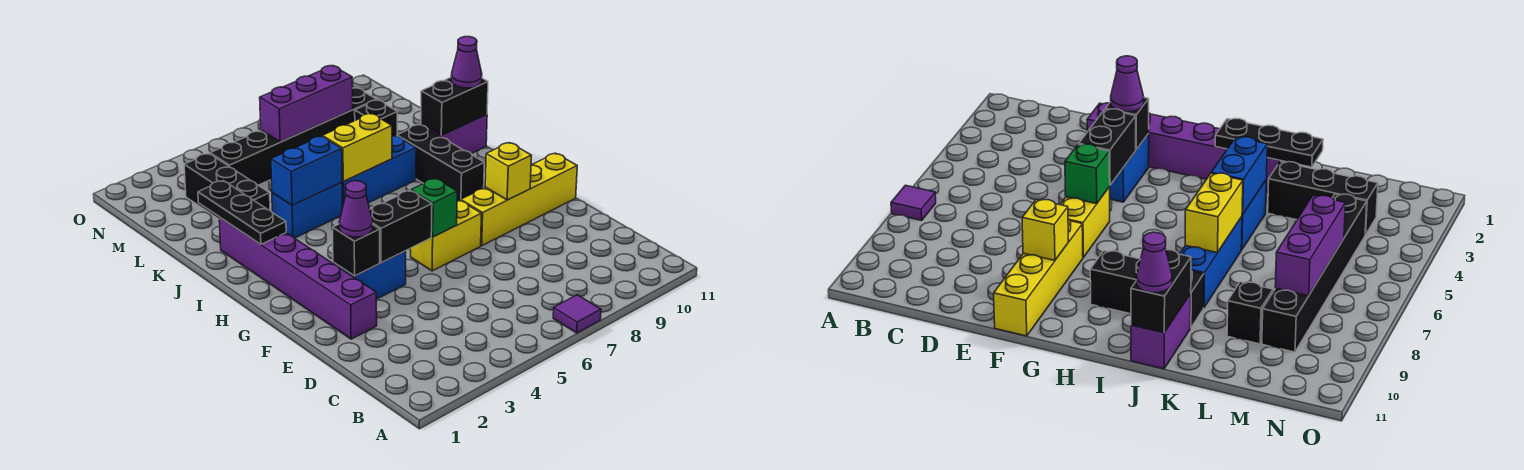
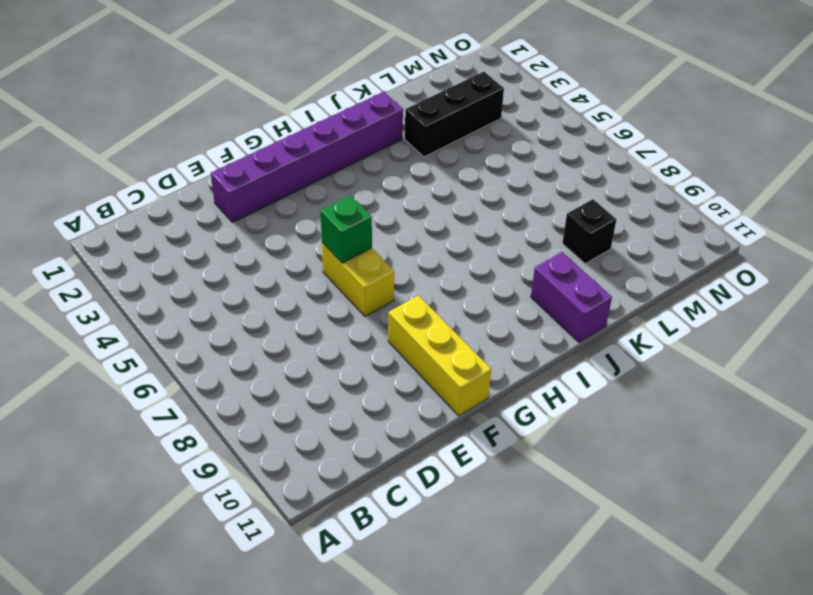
yellow brick F9:F11 level 1 -> yellow brick F8:F11 level 1
none -> purple tile A7 level 1
none -> blue brick F3:F4 level 1
none -> black brick H9:J9 level 1

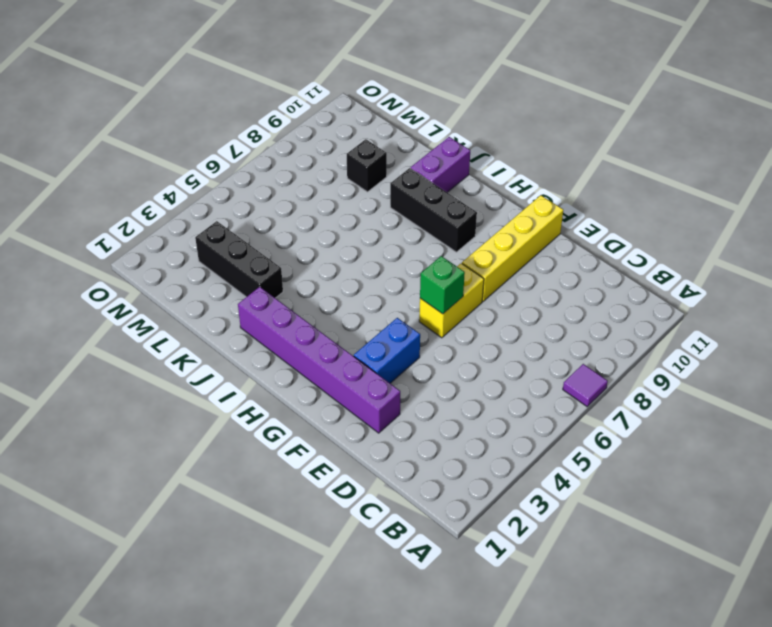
none -> blue brick J4:J5 level 1
none -> blue brick J6:J8 level 1
none -> black brick M4:M9 level 1

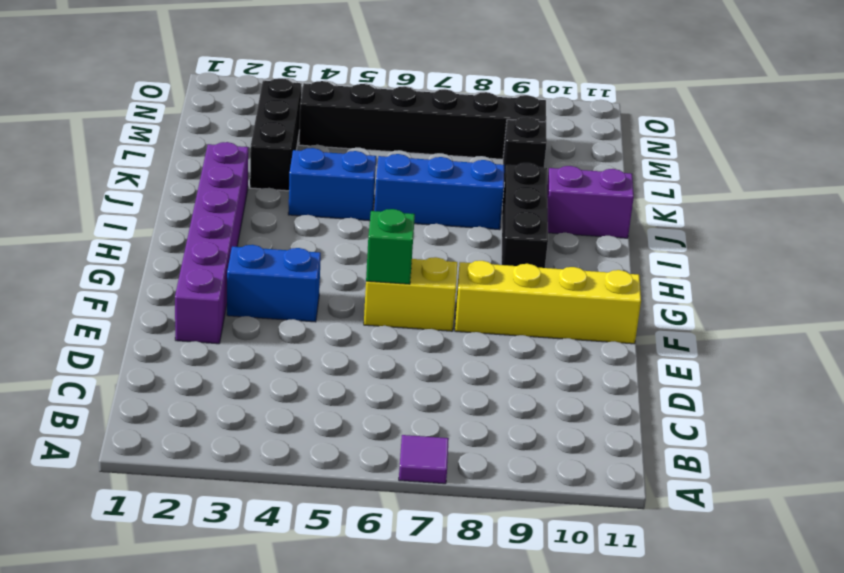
none -> black brick F3 level 2
none -> black brick F4:F5 level 2
none -> yellow brick F9 level 2

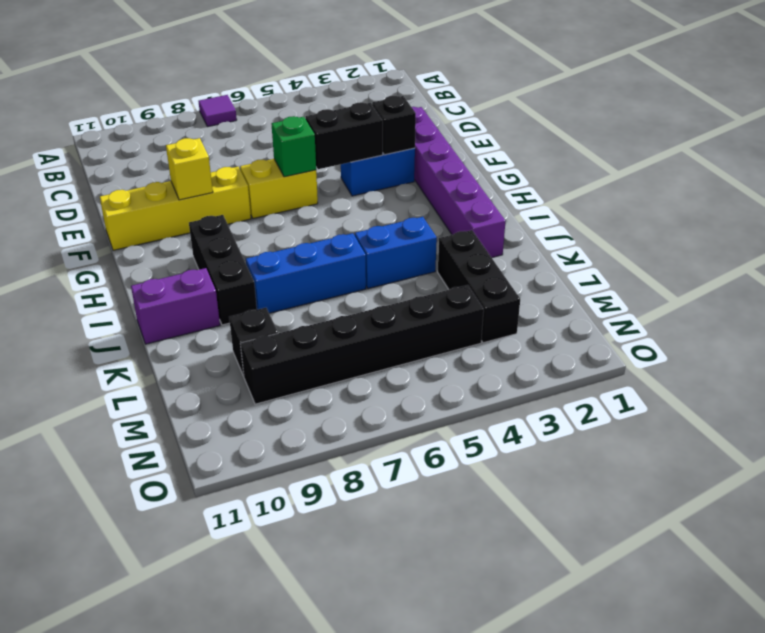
none -> black plate I2:K2 level 2
none -> blue brick J4:J5 level 2
none -> yellow brick J6:J7 level 2

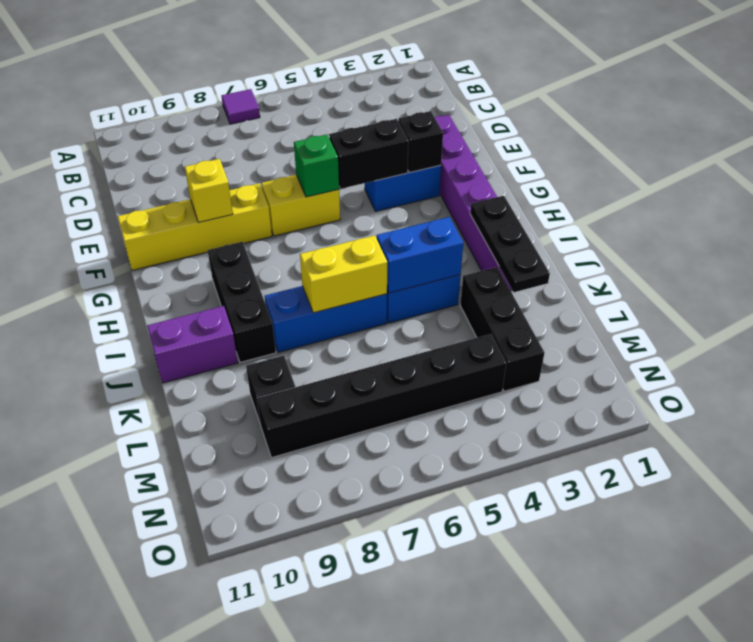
none -> black brick J10:J11 level 2
none -> purple brick M6:M8 level 2
none -> purple cone F3 level 3

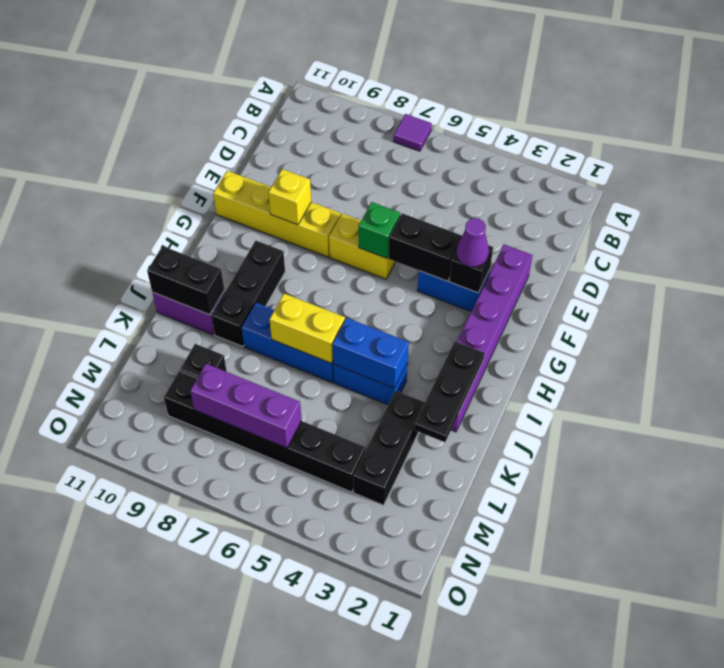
none -> purple cone J11 level 3

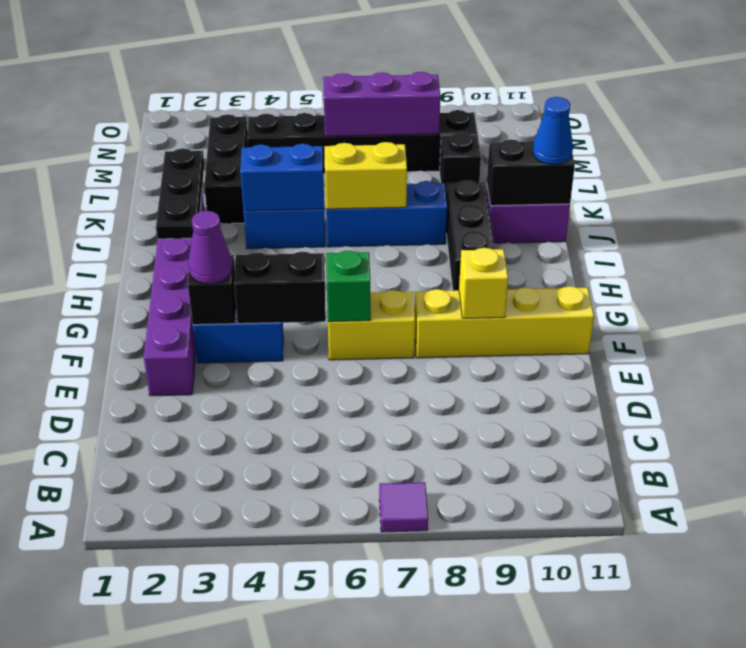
blue cone J11 level 3 -> purple cone J11 level 3

